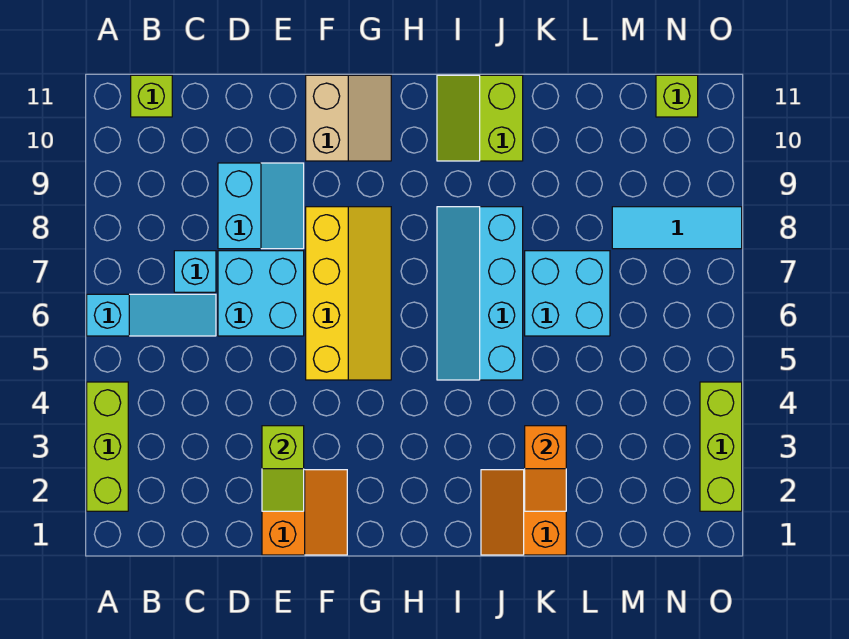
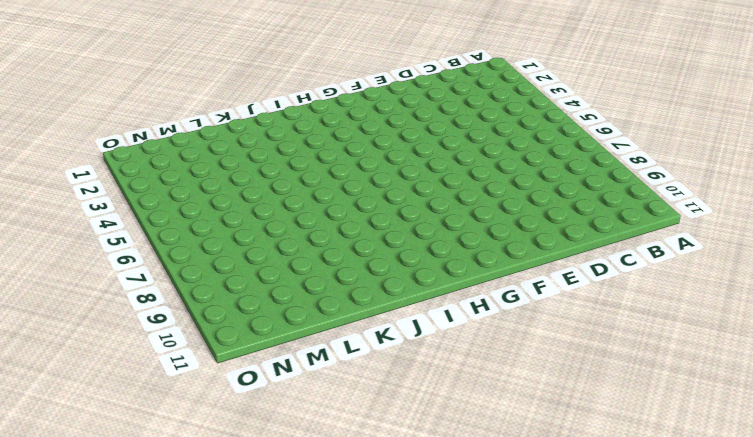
none -> lime brick A2:A4 level 1
none -> cyan slope A6:C6 level 1 top A
none -> lime brick B11 level 1

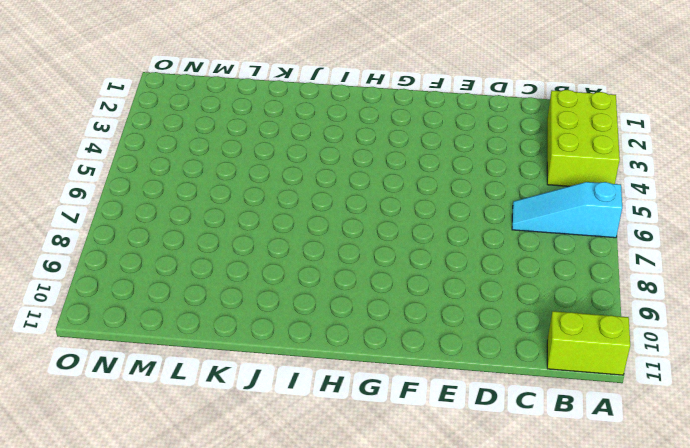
lime brick A2:B4 level 1 -> lime brick A2:A4 level 1
lime brick A11:B11 level 1 -> lime brick B11 level 1
none -> cyan brick C7 level 1
none -> cyan brick D6:E7 level 1
none -> cyan slope D8:E9 level 1 top D

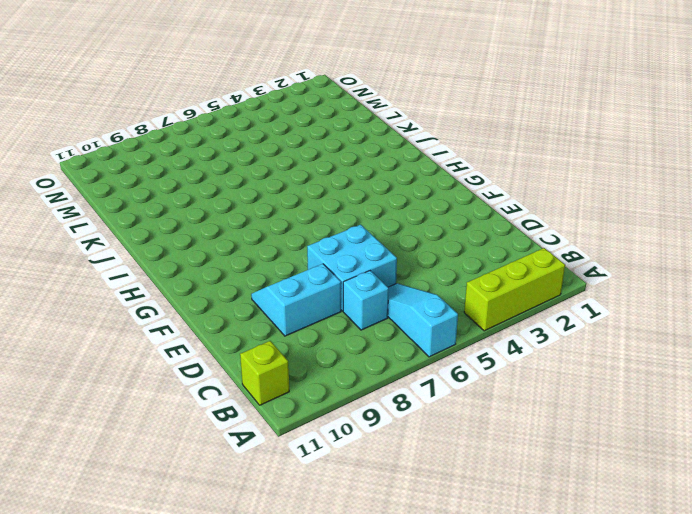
none -> orange slope E1:F2 level 1 top E
none -> yellow slope F5:G8 level 1 top F
none -> tan slope F10:G11 level 1 top F

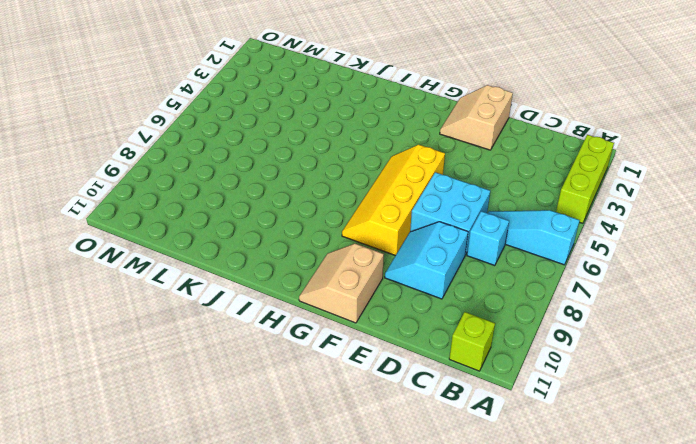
tan slope E1:F2 level 1 top E -> orange slope E1:F2 level 1 top E
none -> cyan slope I5:J8 level 1 top J
none -> lime slope I10:J11 level 1 top J
none -> orange slope J1:K2 level 1 top K

